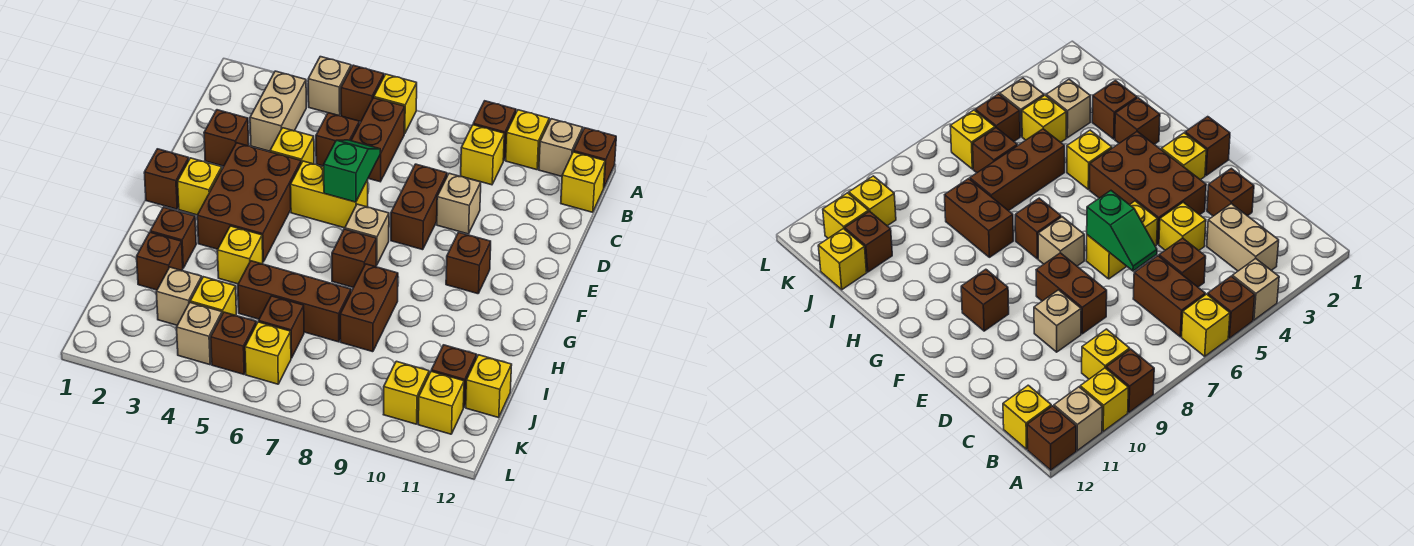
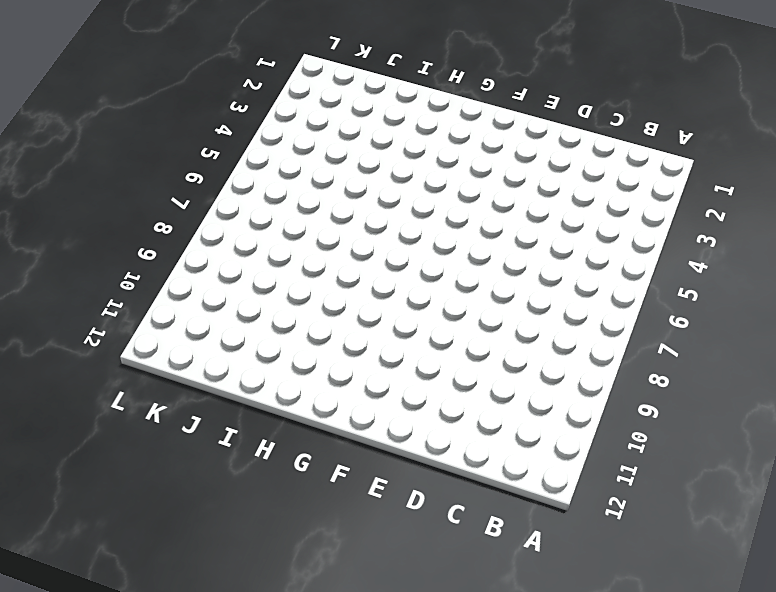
none -> tan brick A4 level 1
none -> brown brick A5 level 1
none -> yellow brick A6 level 1
none -> brown brick A9 level 1

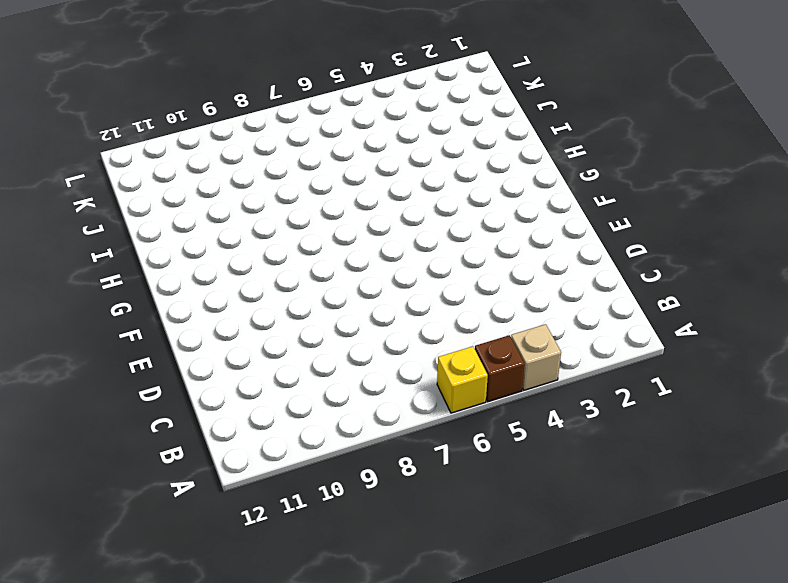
none -> brown brick A9 level 1
none -> yellow brick A10 level 1
none -> tan brick A11 level 1
none -> brown brick A12 level 1

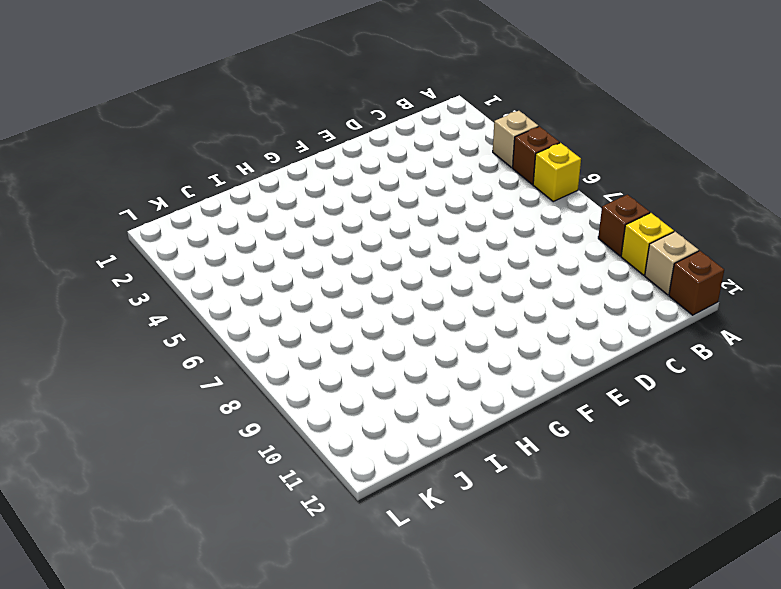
none -> tan brick B3:C3 level 1
none -> brown brick B6:C6 level 1
none -> yellow brick B9 level 1
none -> yellow brick B12 level 1

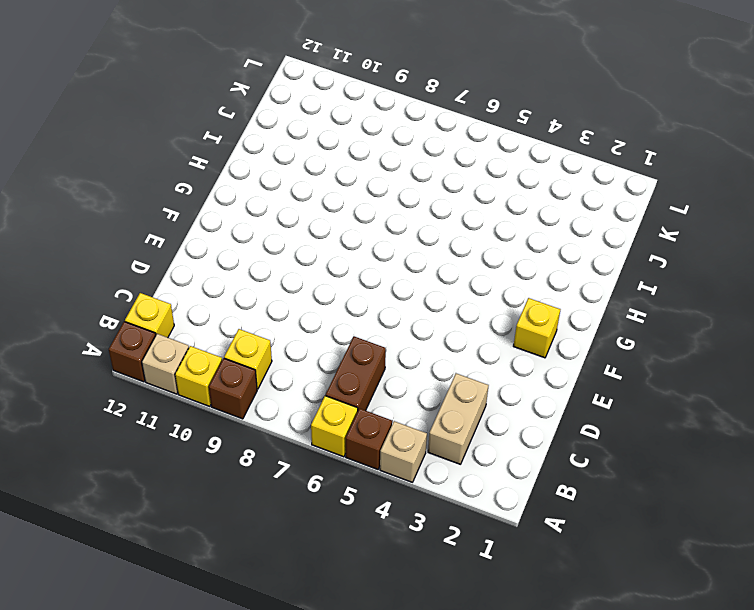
none -> brown brick C5 level 1
none -> brown brick D2 level 1
none -> yellow brick D4 level 1
none -> brown brick D8:E8 level 1

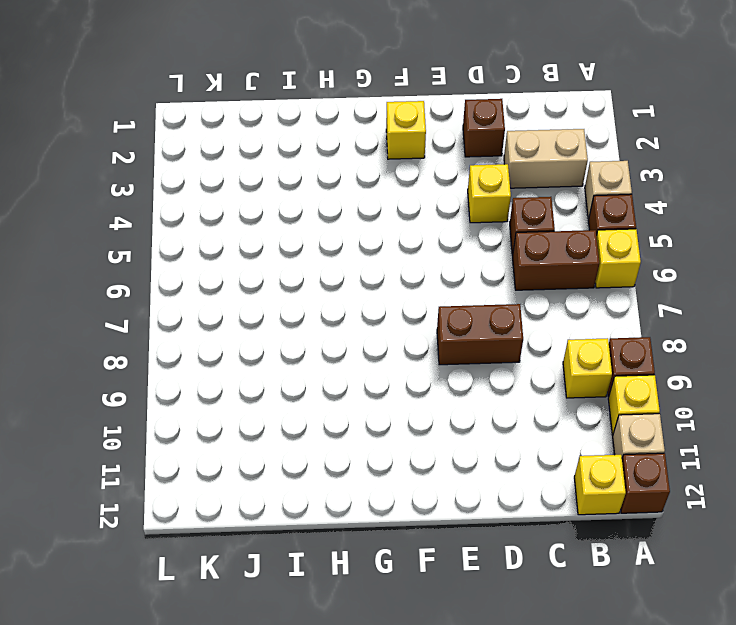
none -> tan brick D9 level 1
none -> brown brick E3:G4 level 1
none -> yellow brick E5:E6 level 1
none -> brown brick F1 level 1

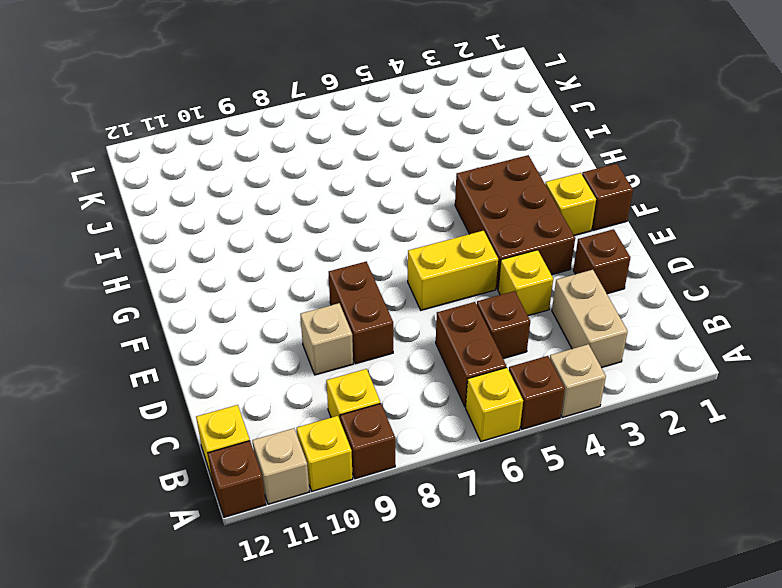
none -> tan brick F7 level 1
none -> brown brick F10 level 1
none -> brown brick G7 level 1
none -> brown brick H2 level 1

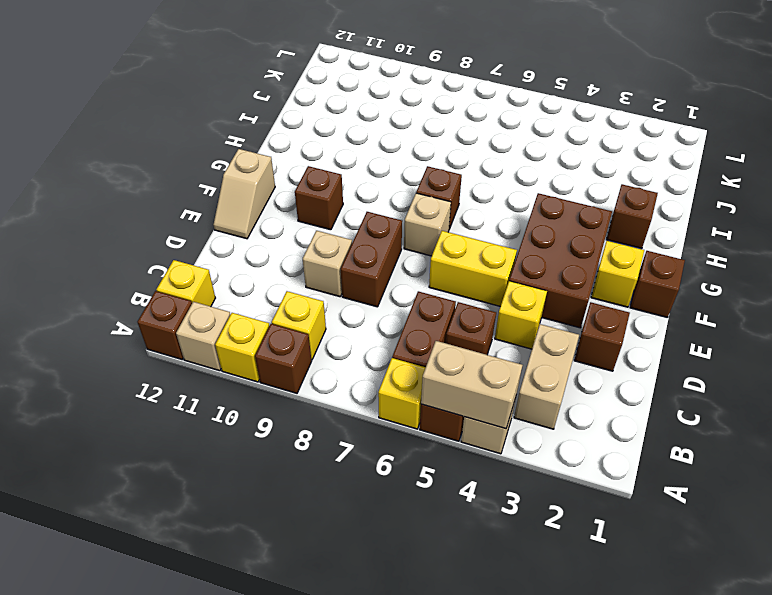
tan brick A4:A5 level 2 -> none
tan slope E12:F12 level 1 top F -> none
none -> yellow brick H4 level 1
none -> brown brick H8:I8 level 1
none -> brown brick I2 level 1
none -> brown brick I5:I7 level 1

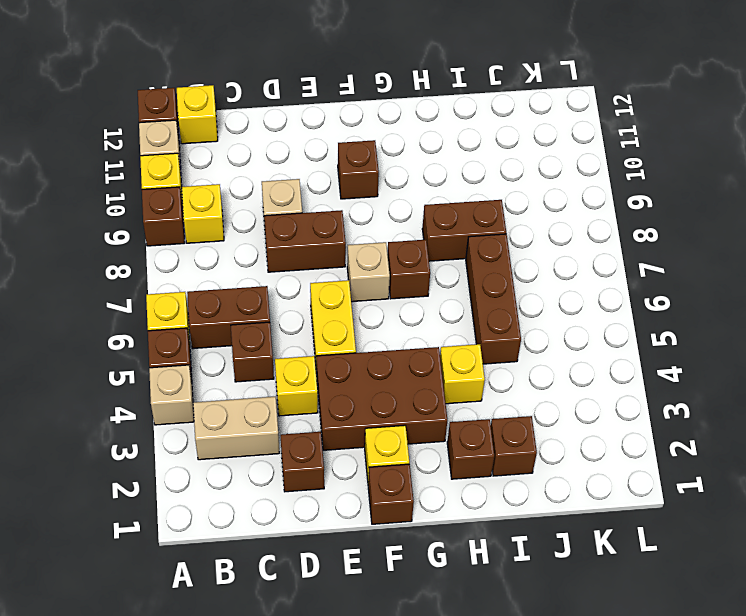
none -> tan brick J3 level 1
none -> yellow brick J4 level 1
none -> brown brick J6 level 1
none -> brown brick J11 level 1

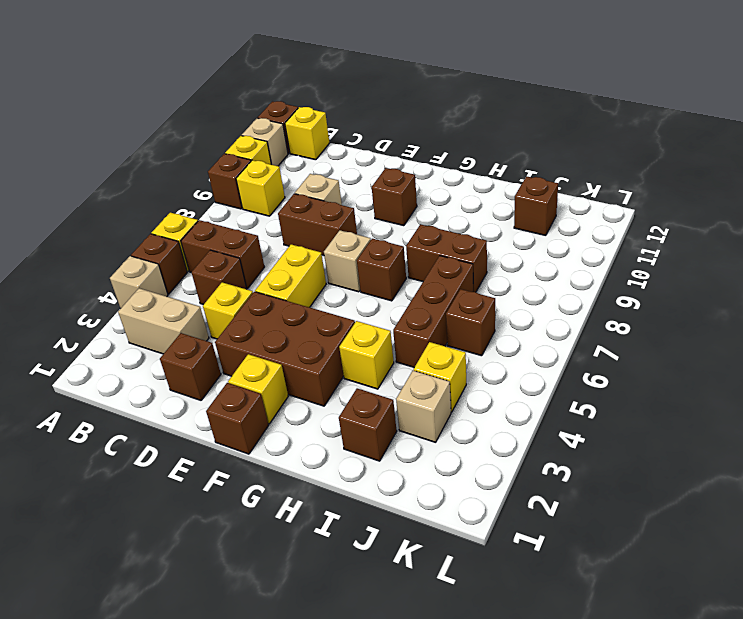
none -> brown brick H2 level 1
none -> yellow brick J12 level 1
none -> tan brick K4 level 1
none -> brown brick K5 level 1

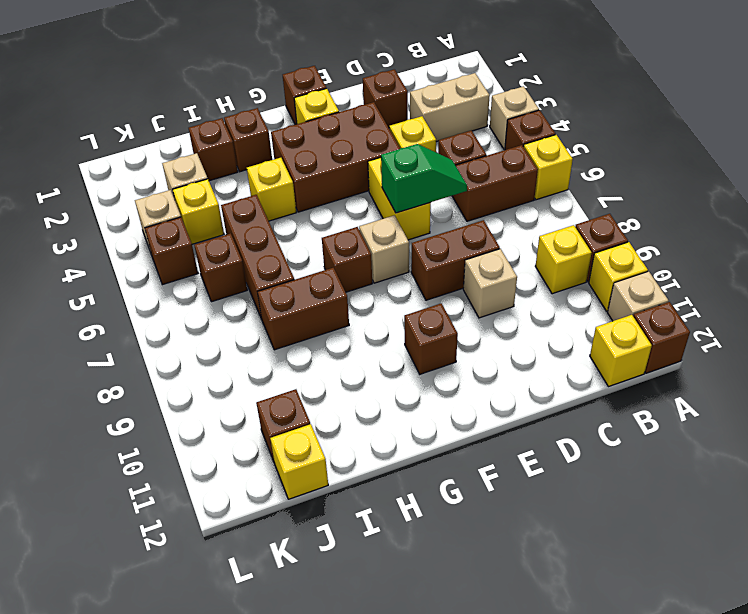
none -> yellow brick K6 level 1
none -> yellow brick K10 level 1
none -> yellow brick K11 level 1

